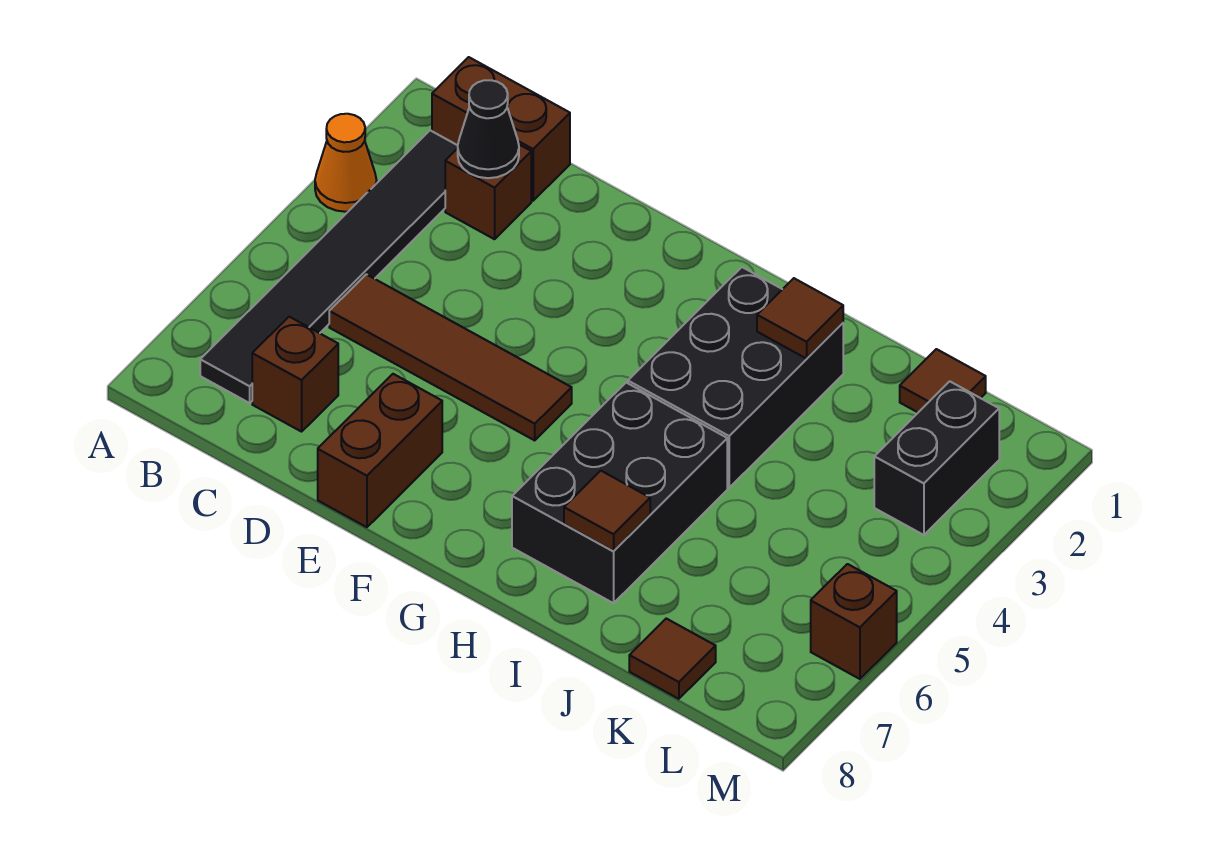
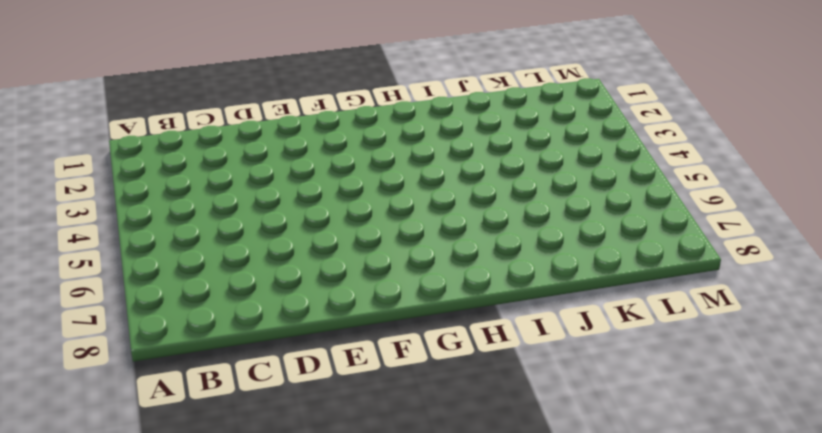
none -> orange cone A3 level 1
none -> brown brick B1:C1 level 1
none -> black tile B2:B7 level 1

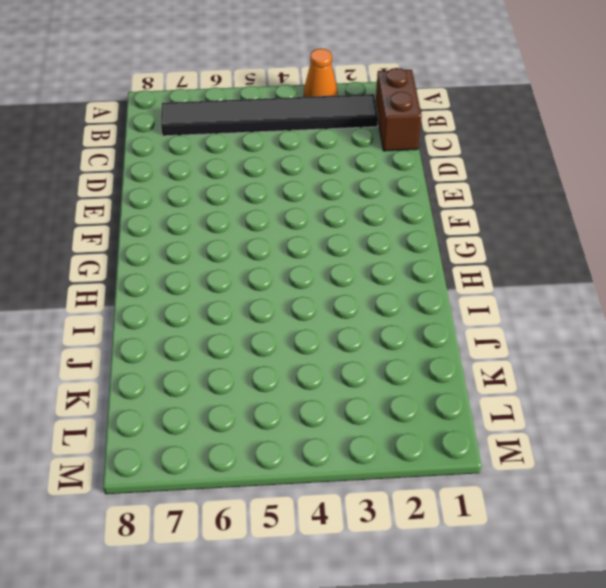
none -> brown brick C2 level 1
none -> brown tile C5:F5 level 1
none -> brown brick C7 level 1

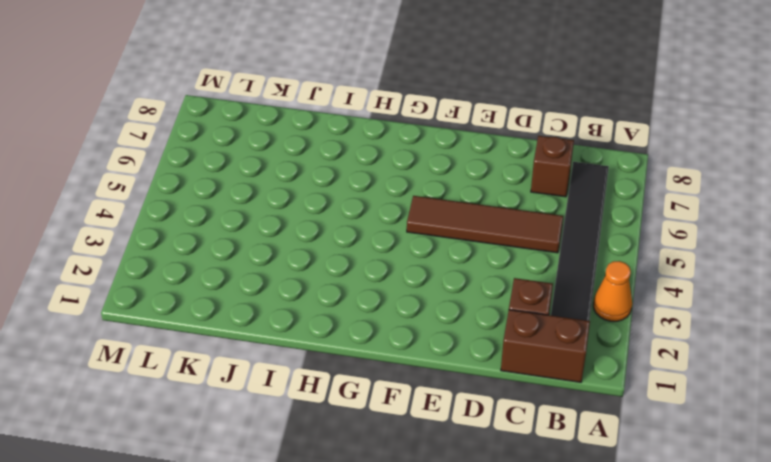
none -> brown brick E7:E8 level 1
none -> black brick H2:I4 level 1
none -> black brick H5:I7 level 1

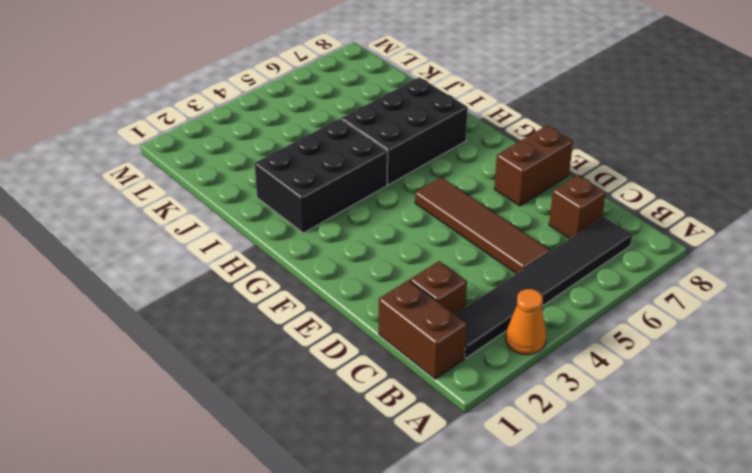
none -> brown tile K1 level 1
none -> brown tile K8 level 1
none -> black brick L2:L3 level 1

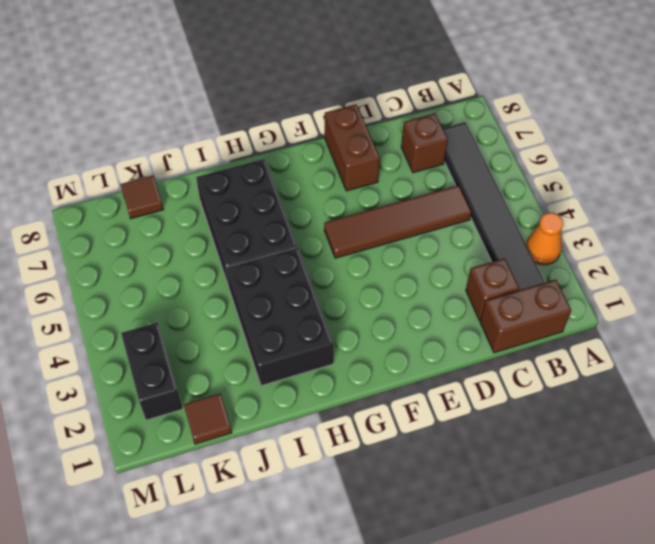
none -> brown brick M6 level 1
none -> black cone C2 level 2
none -> brown tile I2 level 2

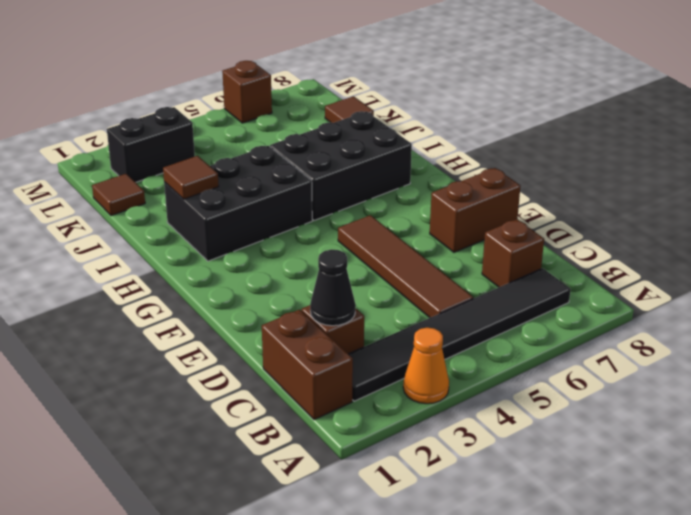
none -> brown tile I7 level 2

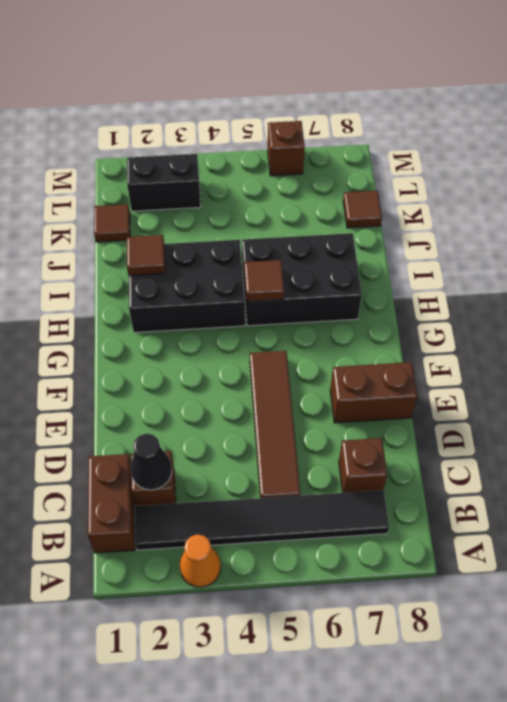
brown tile H5 level 2 -> brown tile I7 level 2

